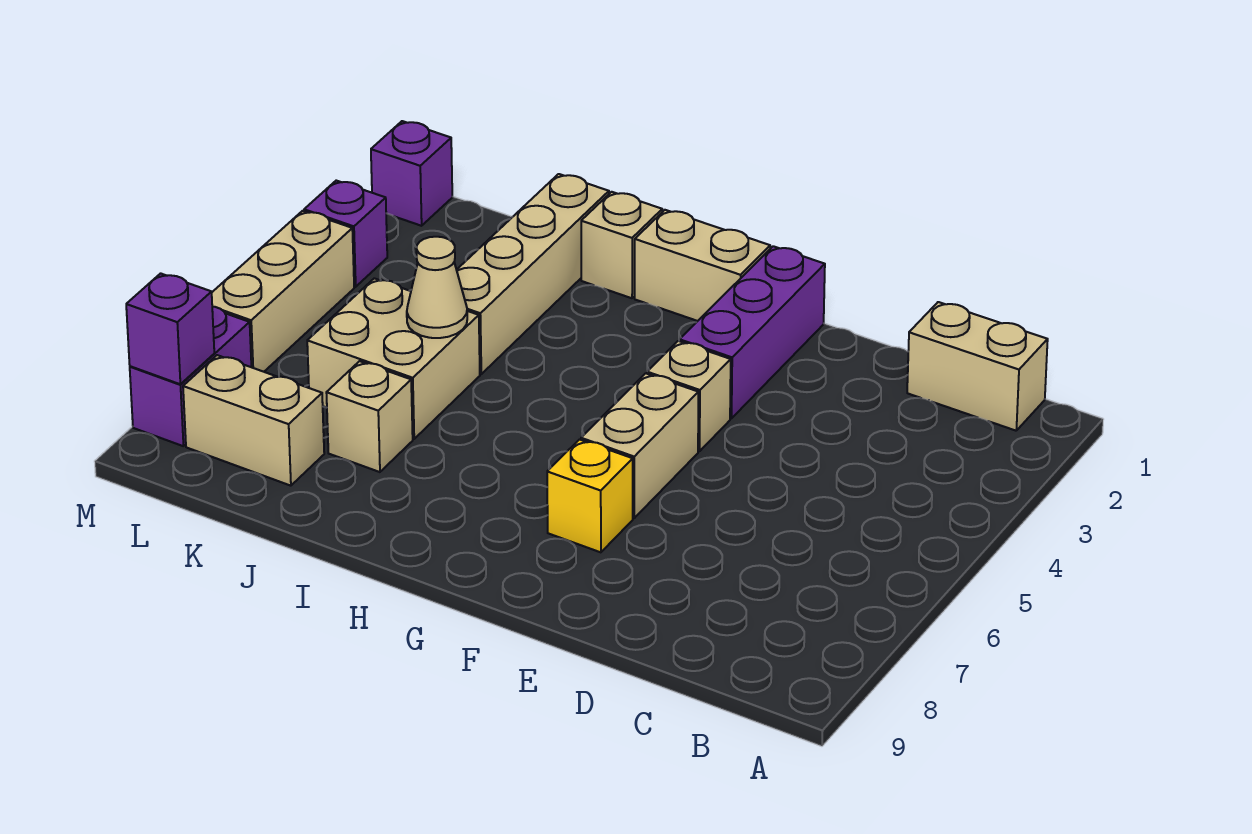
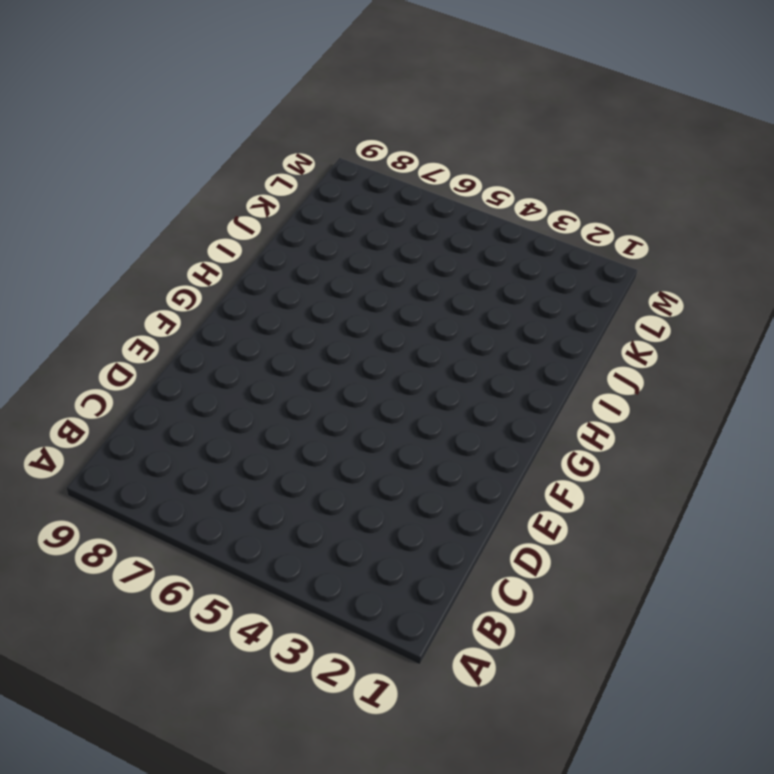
none -> tan brick B1:C1 level 1
none -> purple brick F1:F3 level 1
none -> tan brick F4 level 1

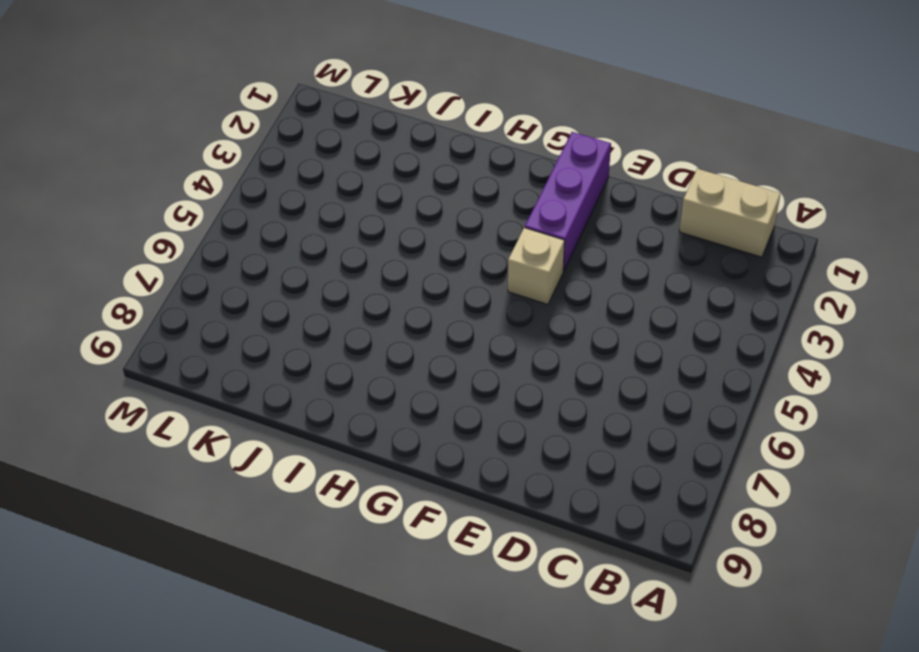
none -> tan brick F5:F6 level 1
none -> yellow brick F7 level 1
none -> tan brick G1:H1 level 1

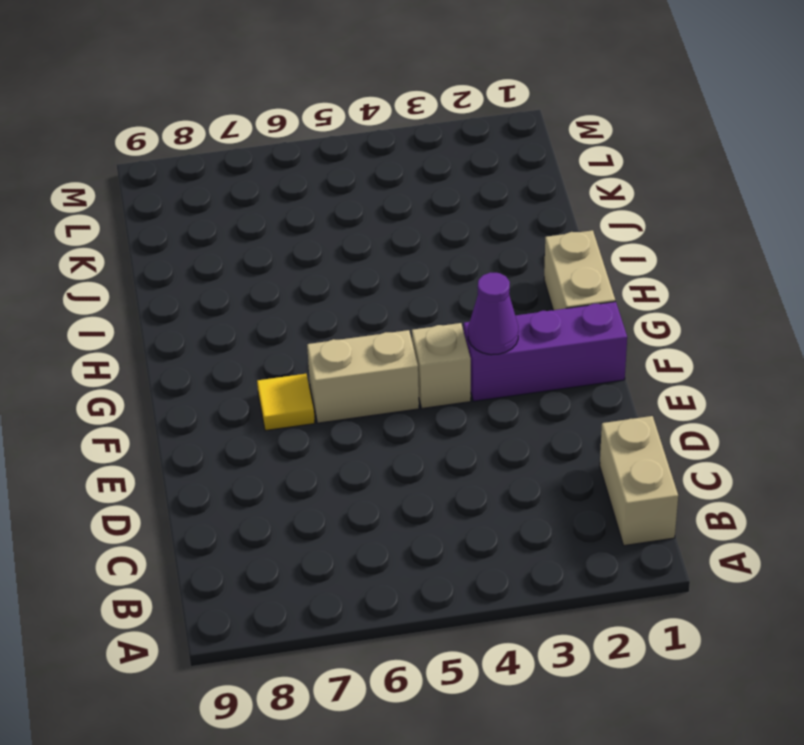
purple cone F3 level 2 -> none
yellow tile F7 level 1 -> yellow brick F7 level 1
none -> tan brick I1 level 1
none -> tan brick J1:J4 level 1
none -> tan brick J5:K6 level 1

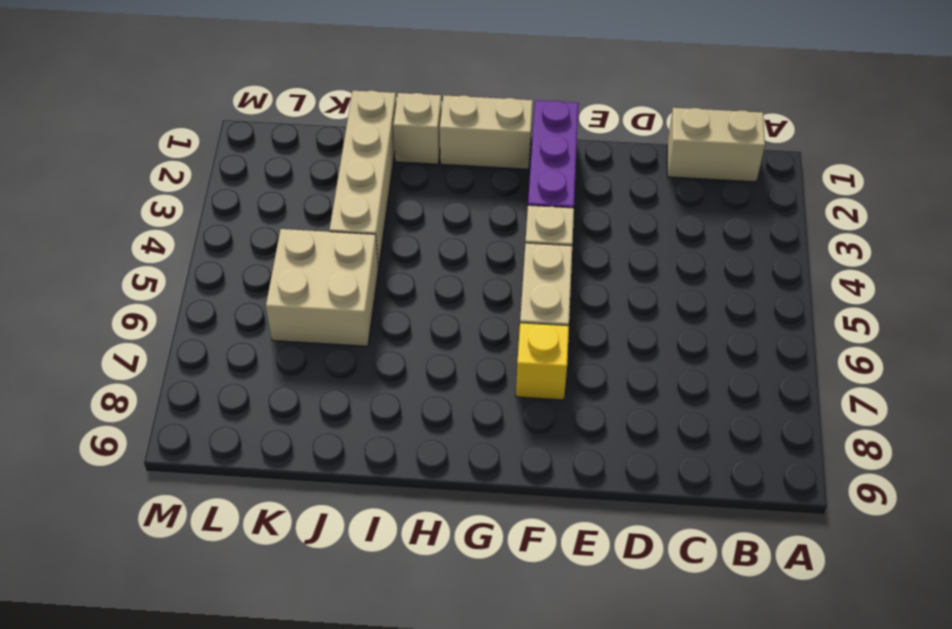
none -> tan brick J7 level 1
none -> tan brick K8:L8 level 1
none -> purple brick M1 level 1

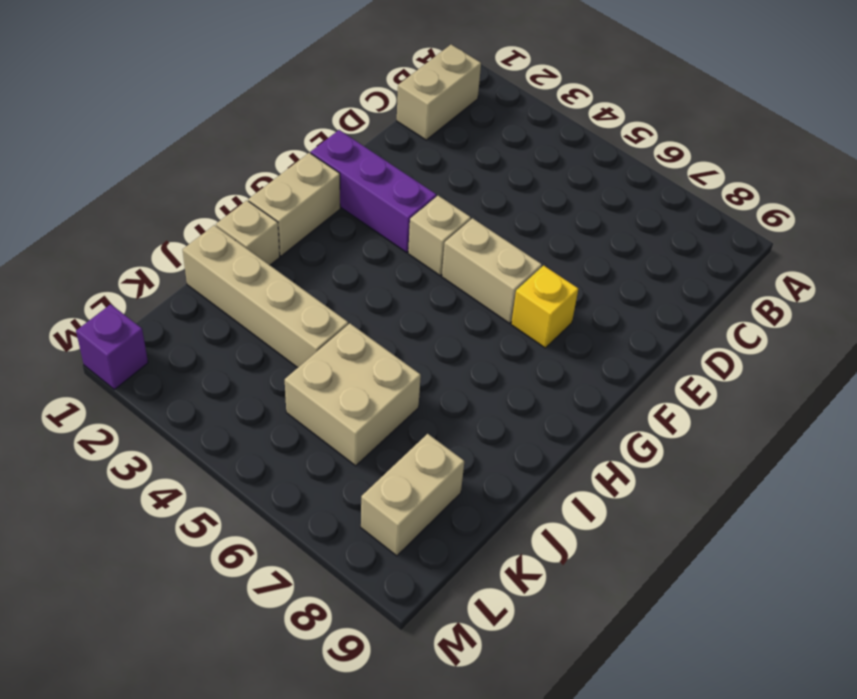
none -> tan brick J7 level 1
none -> purple brick M3 level 1
none -> tan brick M4:M6 level 1

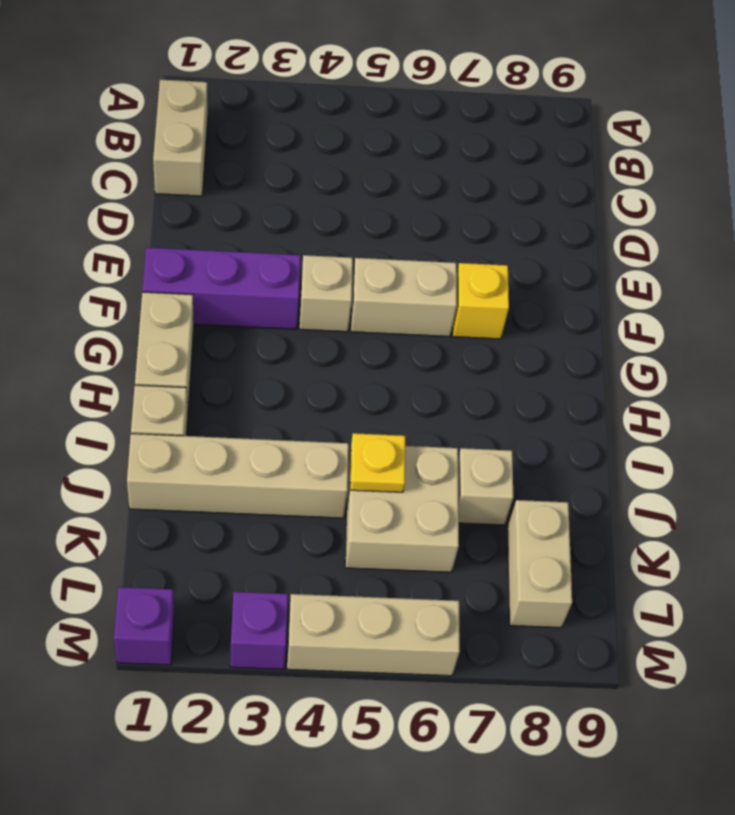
yellow plate J5 level 2 -> tan cone J5 level 2
none -> purple brick M7:M8 level 1
none -> purple brick M8 level 2

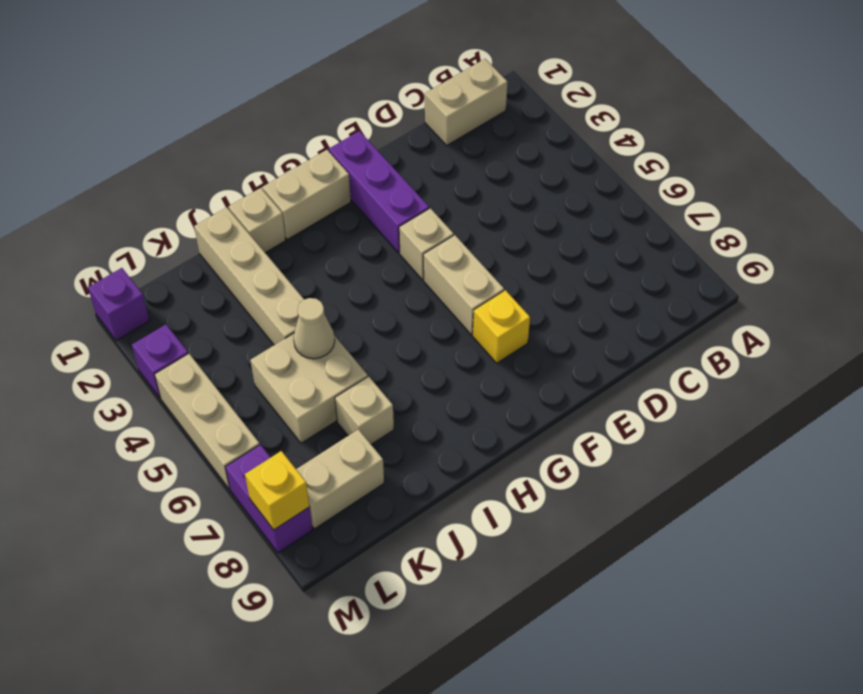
yellow brick M8 level 2 -> purple brick M8 level 2

